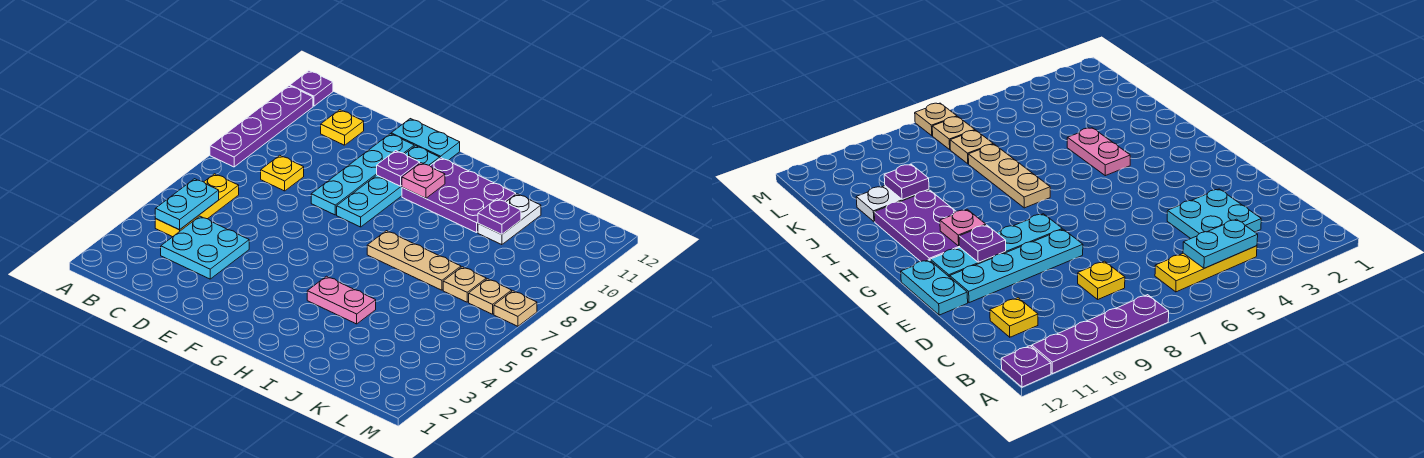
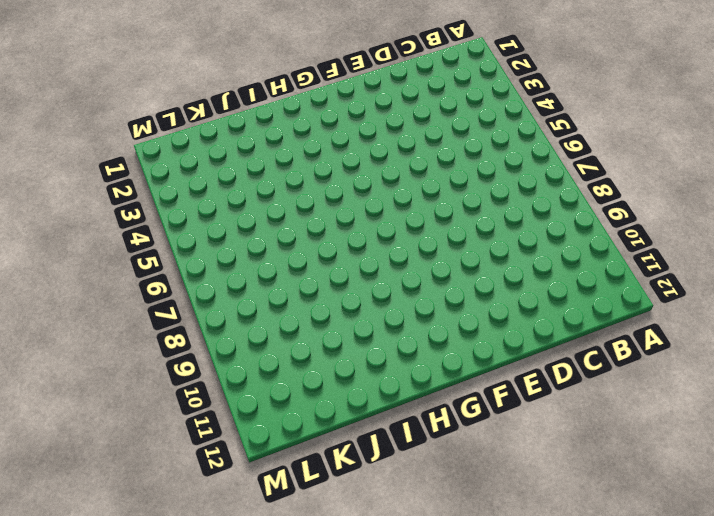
none -> purple plate A8:A11 level 1
none -> purple plate A12 level 1
none -> yellow plate B4:B6 level 1

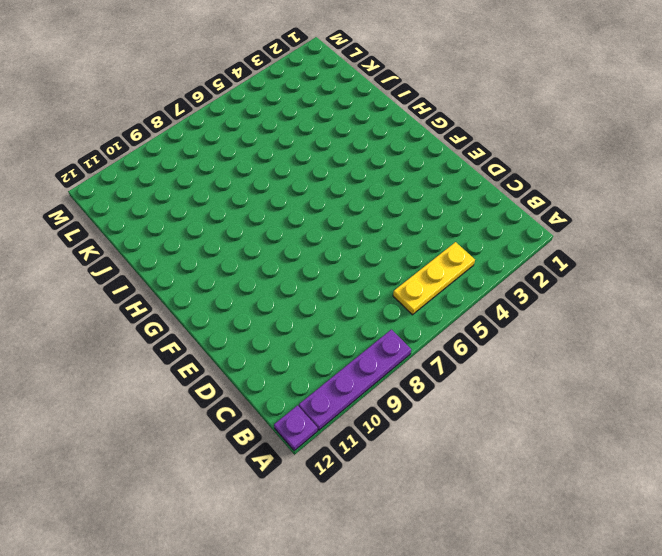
none -> cyan plate C3:D4 level 1
none -> yellow plate C8 level 1
none -> yellow plate C11 level 1

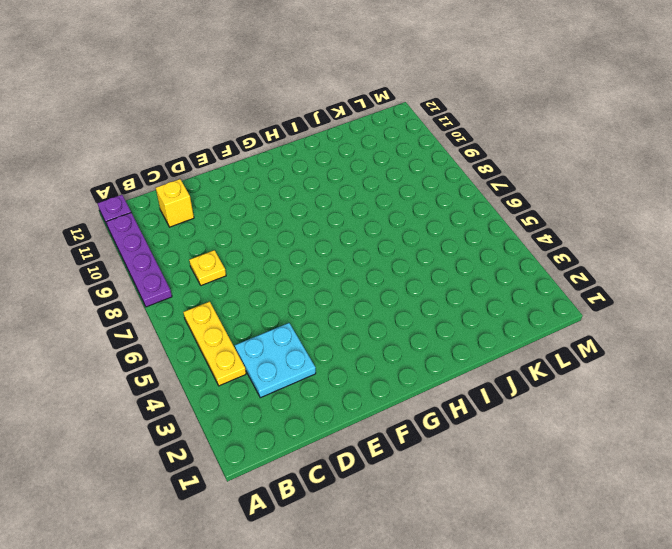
yellow brick C11 level 1 -> yellow plate C11 level 1
none -> cyan plate E8:E11 level 1
none -> cyan plate E12:F12 level 1
none -> cyan plate F8:F11 level 1

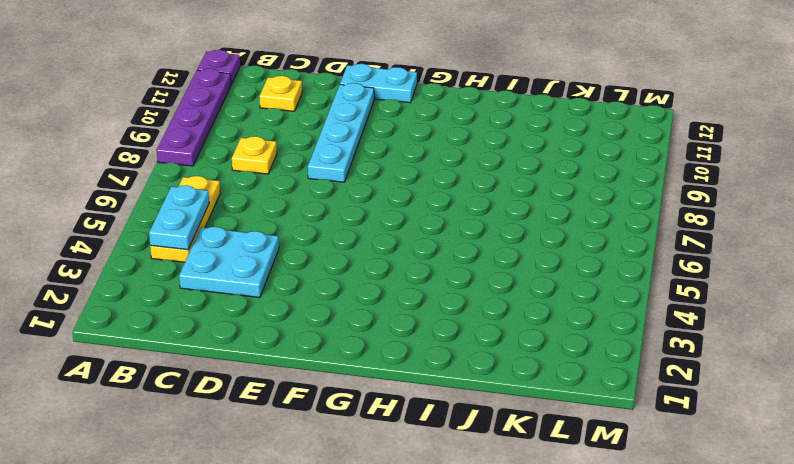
none -> cyan plate F8:F11 level 1
none -> purple plate G10:I11 level 1
none -> pink plate H4:I4 level 1

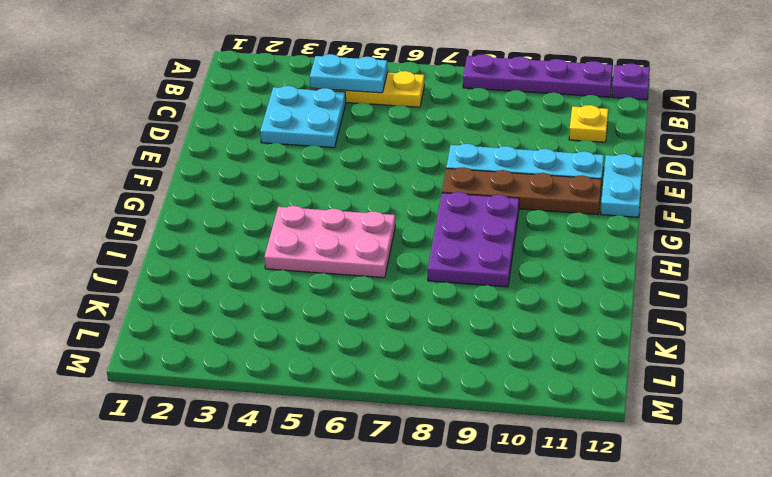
brown plate F8:F11 level 1 -> cyan plate F8:F11 level 1
purple plate G8:I9 level 1 -> purple plate G10:I11 level 1
pink plate H4:I6 level 1 -> pink plate H4:I4 level 1
none -> yellow plate C8 level 1
none -> tan plate H7:J7 level 1
none -> white plate J10:J11 level 1

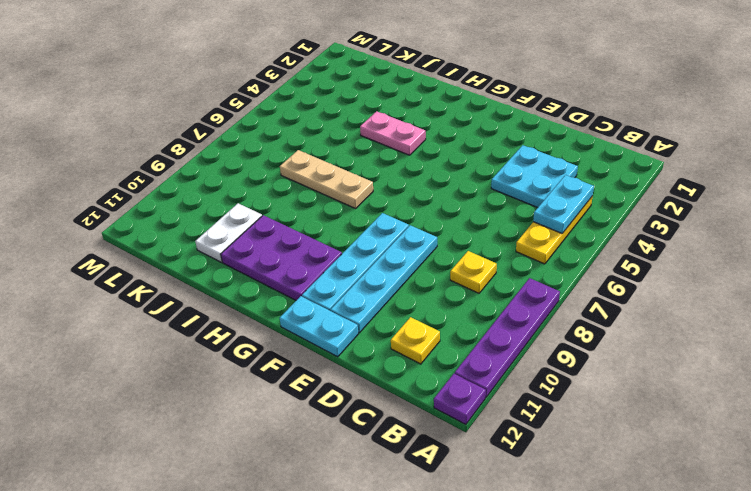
none -> tan plate K7 level 1
none -> tan plate L7 level 1
none -> tan plate M7 level 1

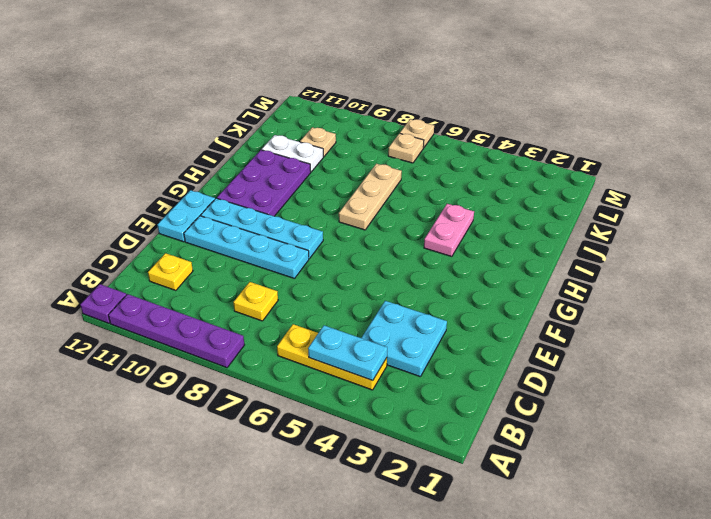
tan plate K10 level 1 -> tan plate K7 level 1
none -> purple plate F10 level 2
none -> pink plate G10 level 2
none -> purple plate J10 level 2

